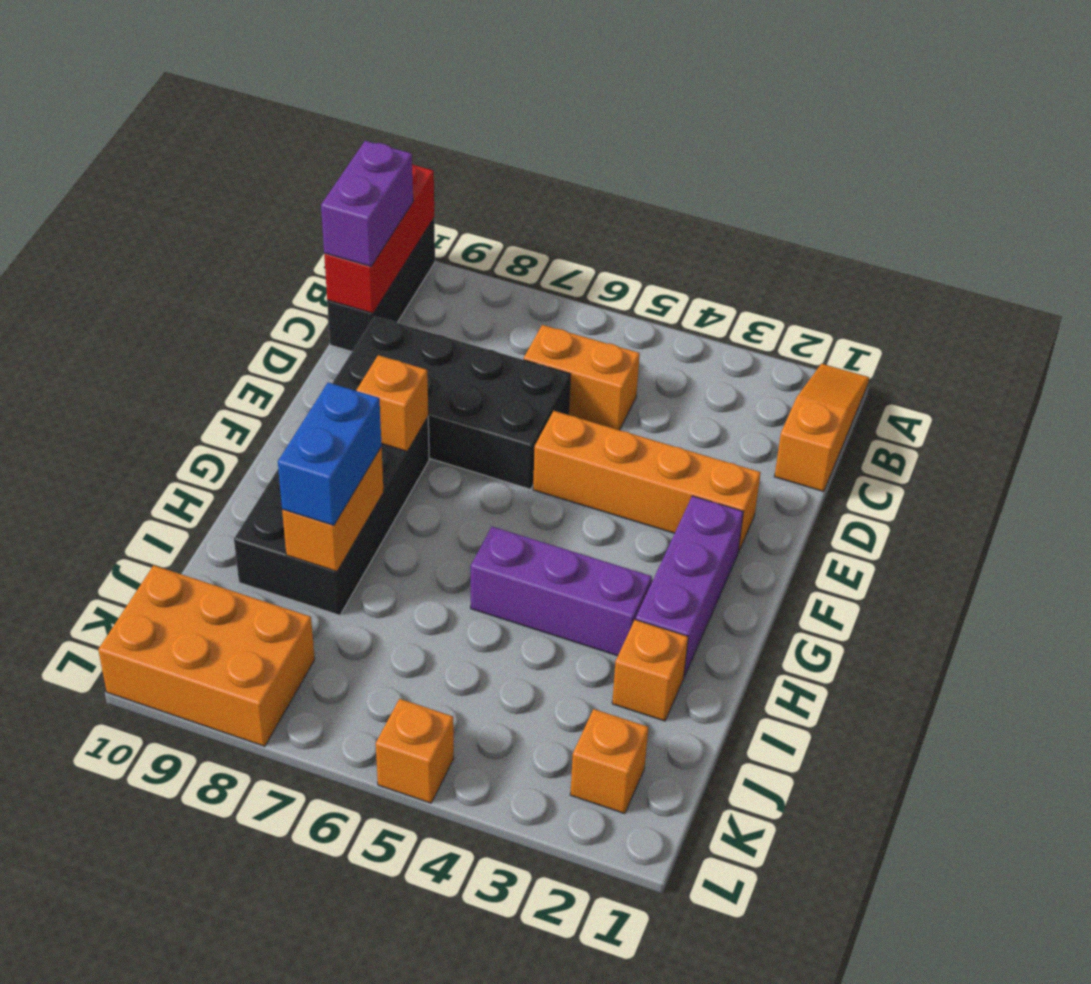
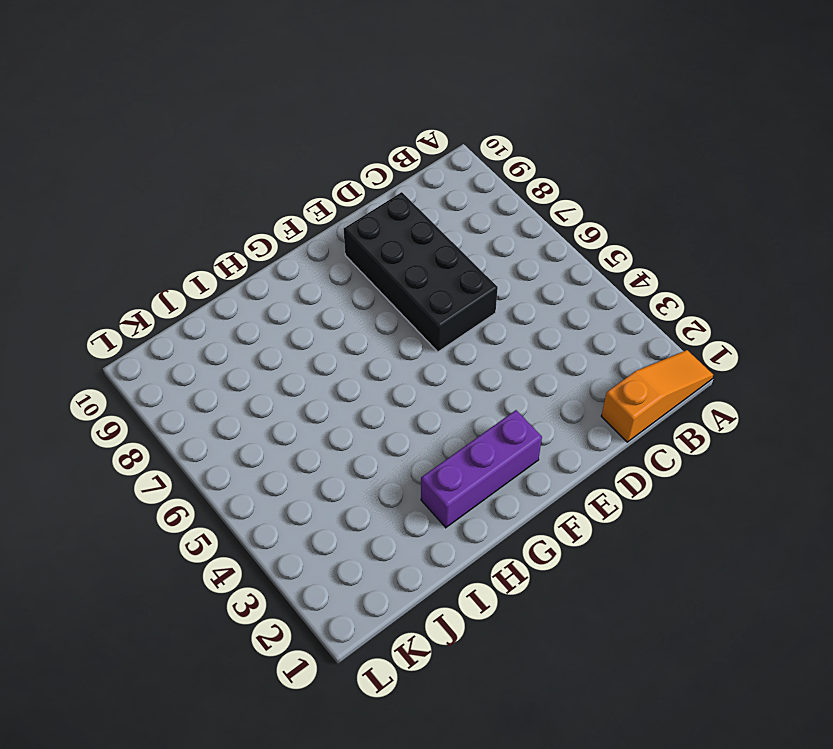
none -> black brick A10:C10 level 1
none -> orange brick C5:C6 level 1
none -> orange brick E2:E5 level 1

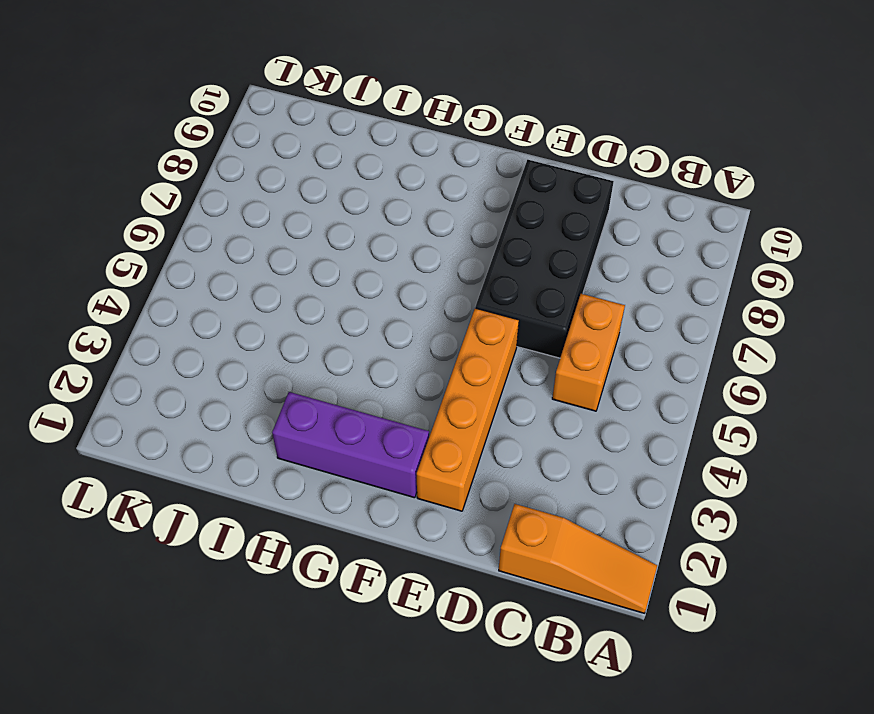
none -> black brick A10:C10 level 1
none -> black brick F8:I9 level 1
none -> purple brick H3:H5 level 1

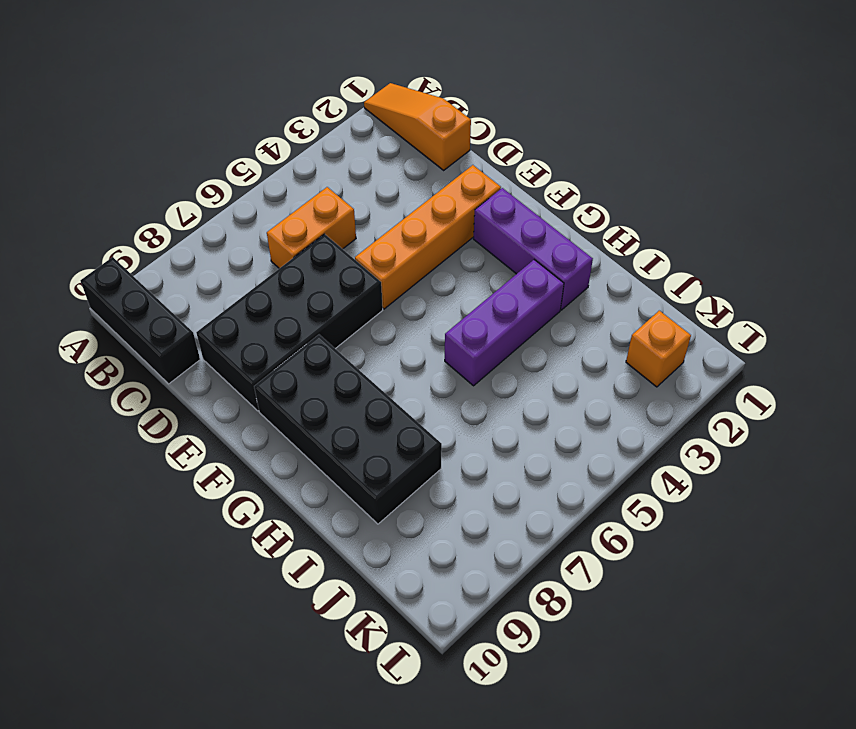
none -> orange brick I2 level 1
none -> orange brick K8:L10 level 1
none -> orange brick L5 level 1

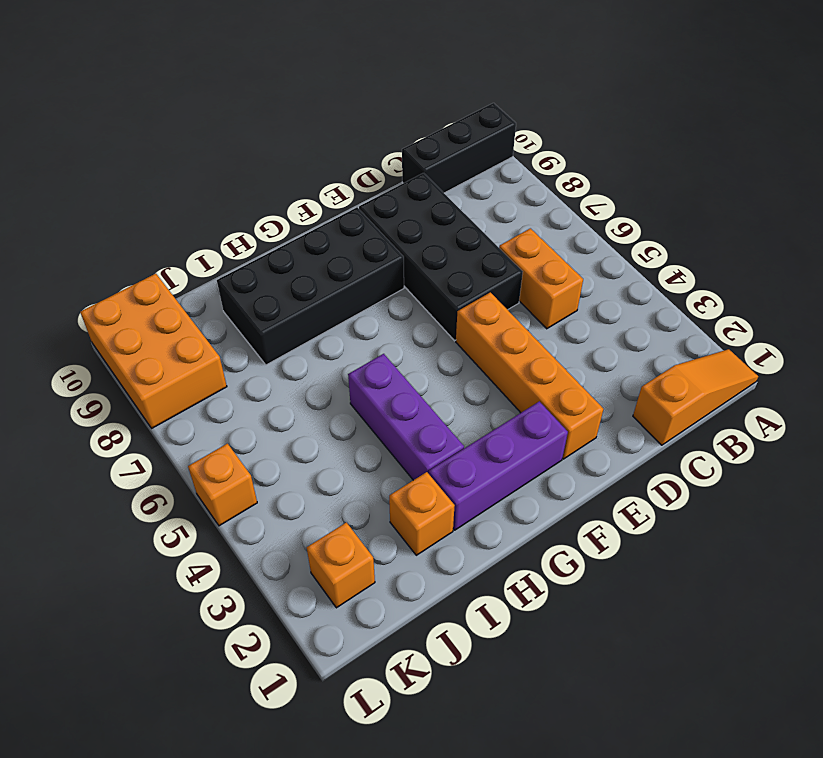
none -> red brick A10:C10 level 2
none -> orange brick F8 level 2
none -> orange brick H8:I8 level 2

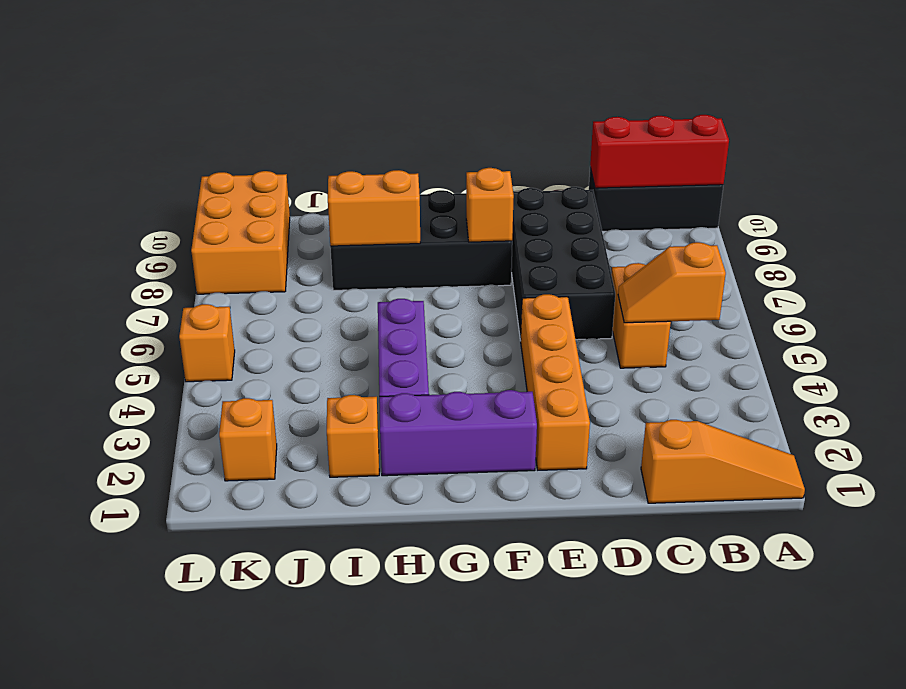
orange slope B5:C5 level 2 top B -> none
none -> purple brick B10:C10 level 3
none -> blue brick H8:I8 level 3

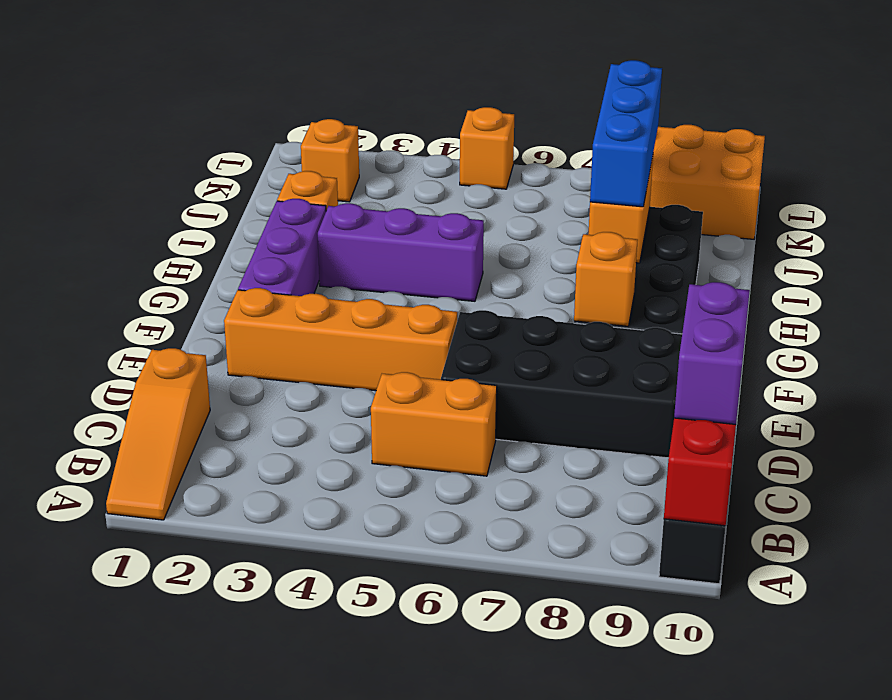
blue brick H8:J8 level 3 -> blue brick H8:I8 level 3

